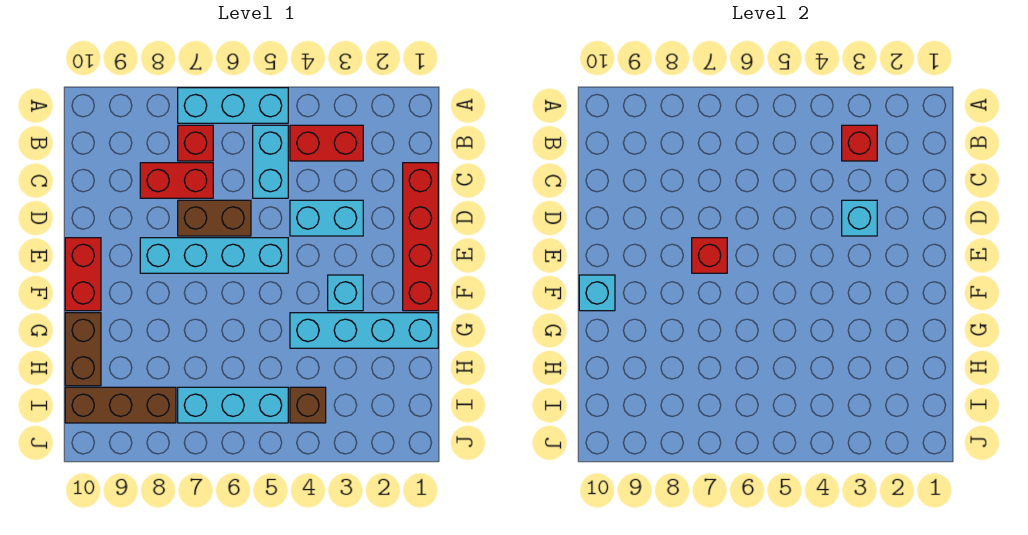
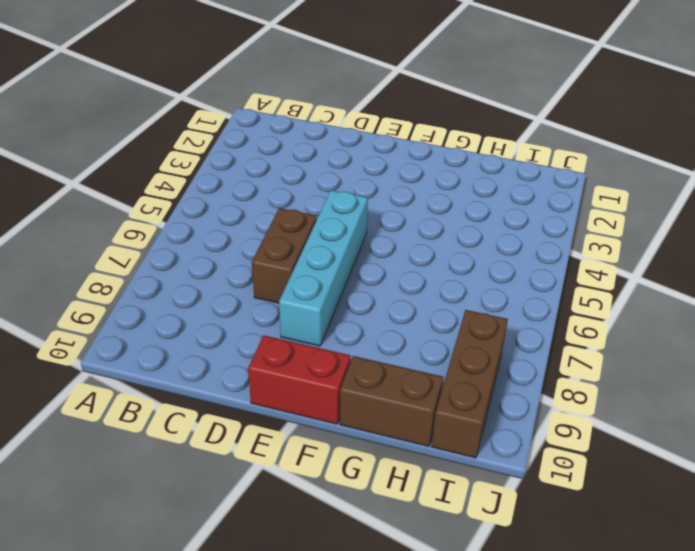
none -> cyan brick A5:A7 level 1
none -> red brick B3:B4 level 1
none -> cyan brick B5:C5 level 1

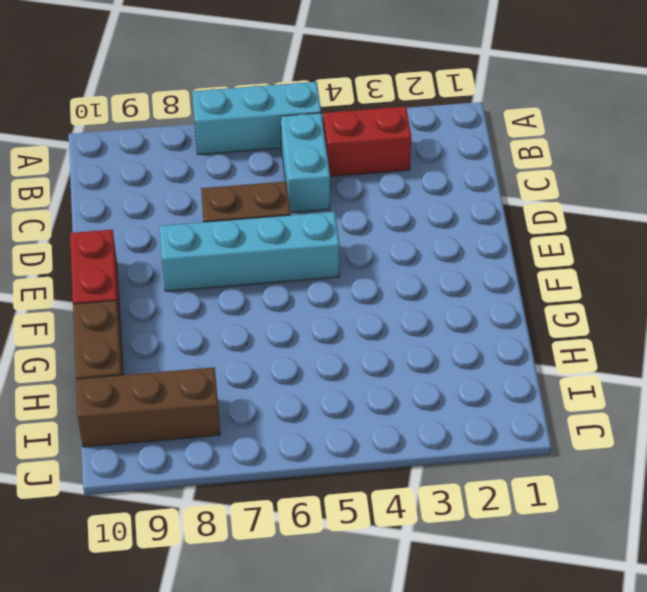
none -> red brick B7 level 1
none -> red brick C1:F1 level 1
none -> red brick C7:C8 level 1

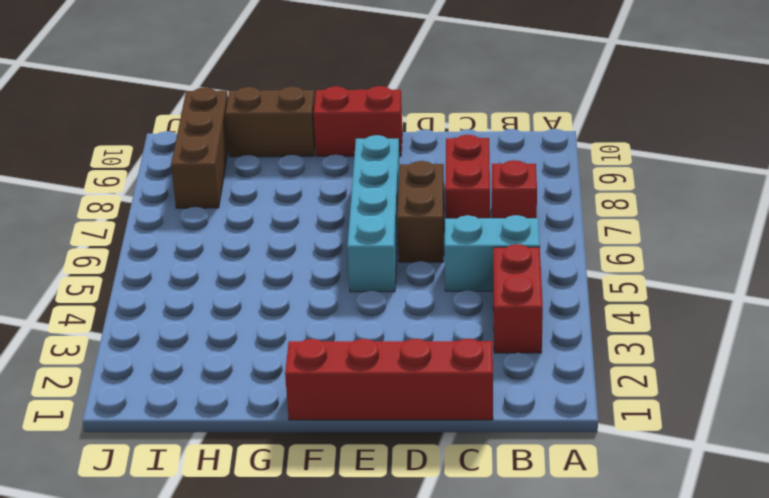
none -> cyan brick A5:A7 level 1
none -> cyan brick D3:D4 level 1
none -> cyan brick F3 level 1

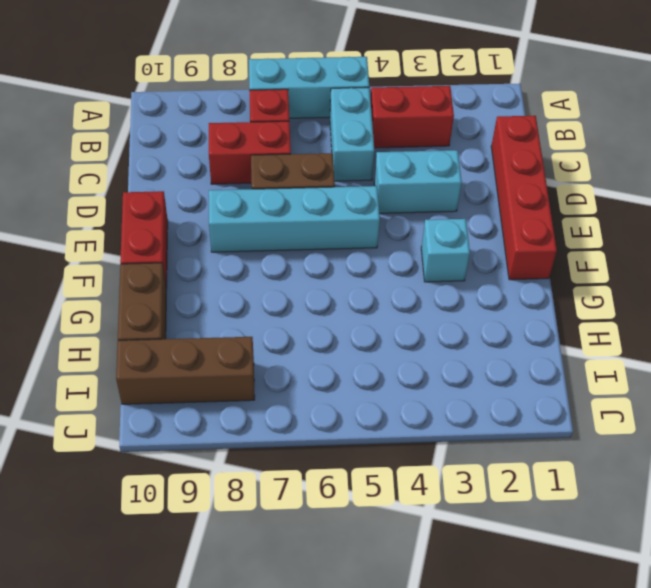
none -> cyan brick G1:G4 level 1
none -> brown brick I4 level 1
none -> cyan brick I5:I7 level 1

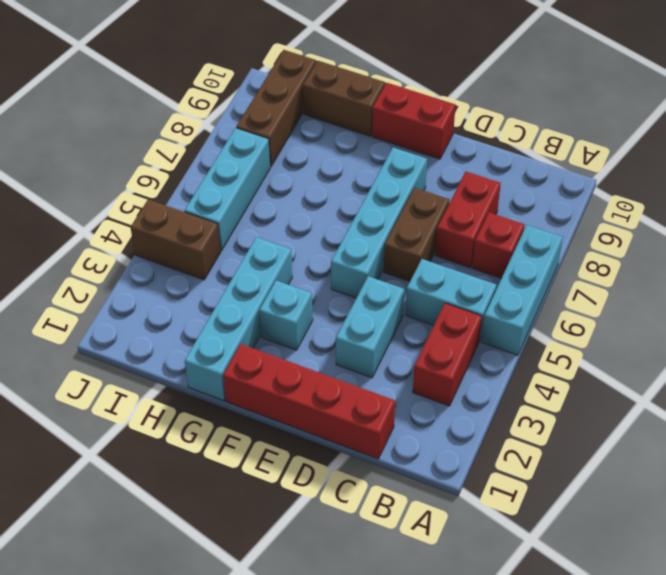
brown brick I4:J4 level 1 -> brown brick I4 level 1
none -> red brick B3 level 2
none -> cyan brick D3 level 2
none -> red brick E7 level 2

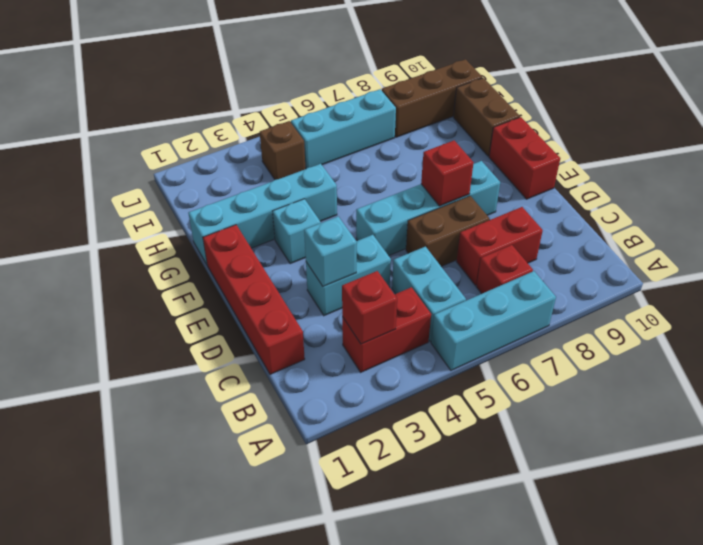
none -> cyan brick F10 level 2

